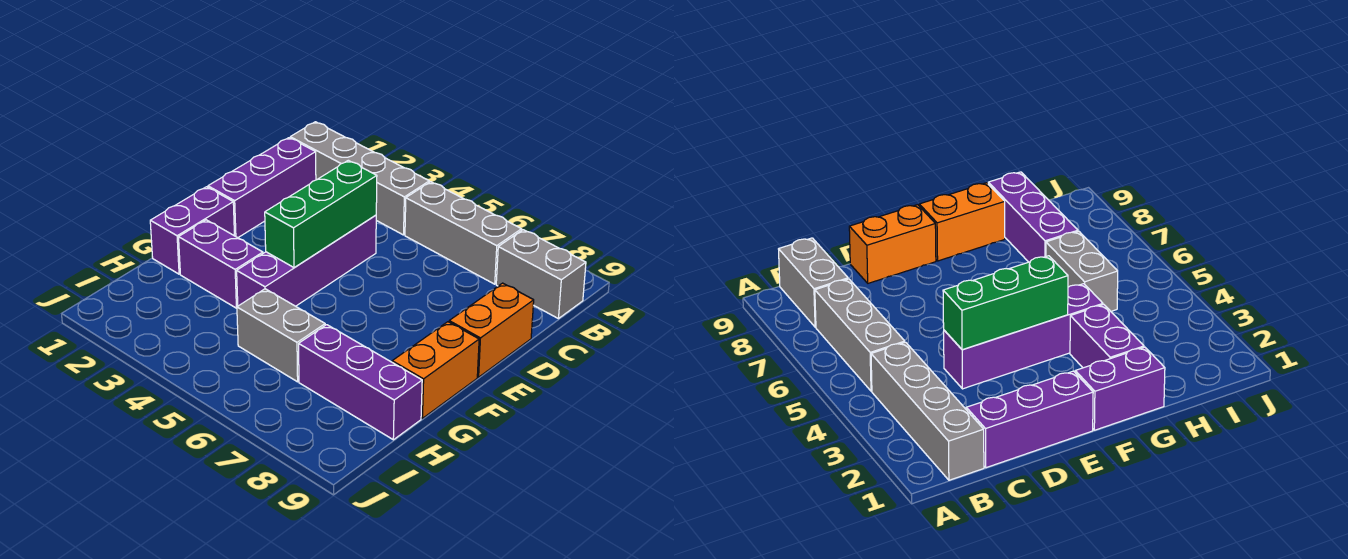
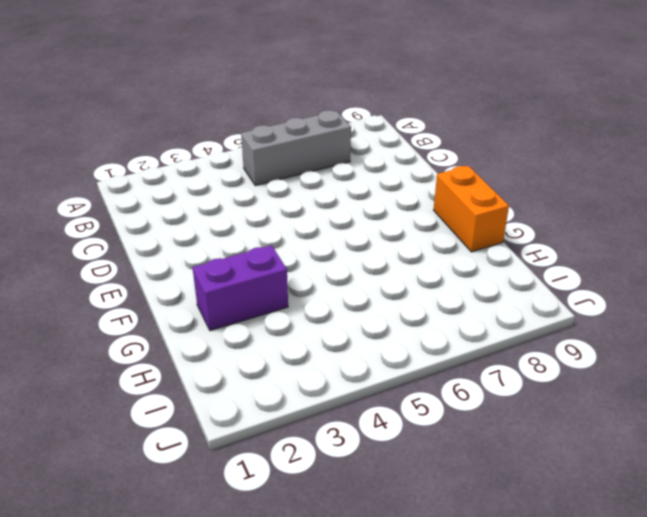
none -> grey brick B1:B4 level 1
none -> grey brick B8:B9 level 1
none -> purple brick C1:E1 level 1

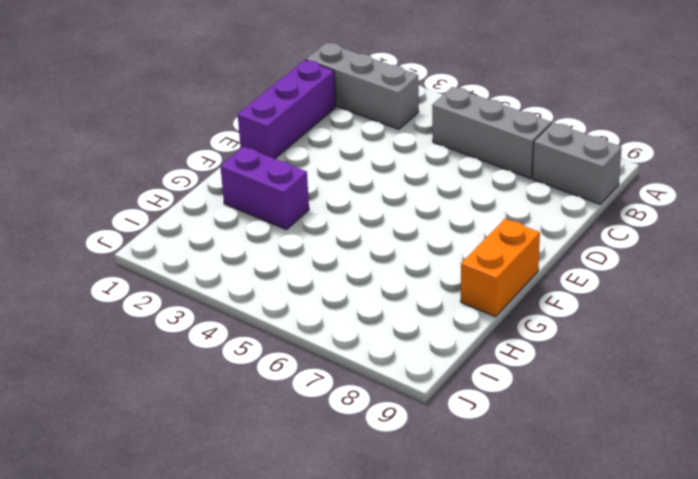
grey brick B1:B3 level 1 -> grey brick B1:B4 level 1
none -> purple brick D4:G4 level 1
none -> orange brick D9:E9 level 1
none -> purple brick F1:G1 level 1

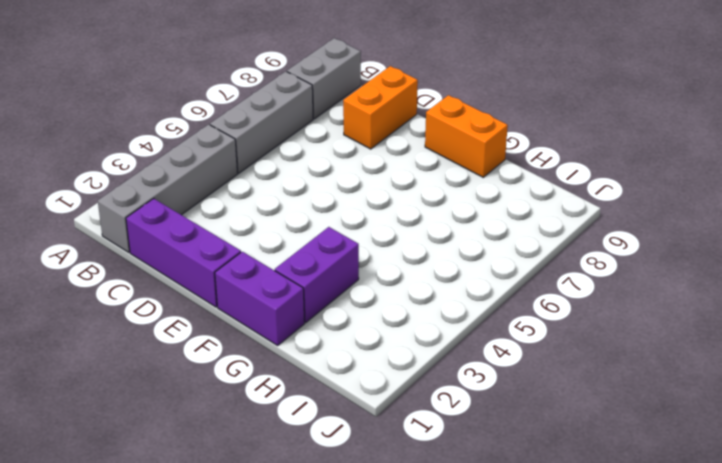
orange brick D8:D9 level 1 -> orange brick D9:E9 level 1
none -> purple brick D4:G4 level 1
none -> grey brick H5:H6 level 1
none -> purple brick H7:H9 level 1

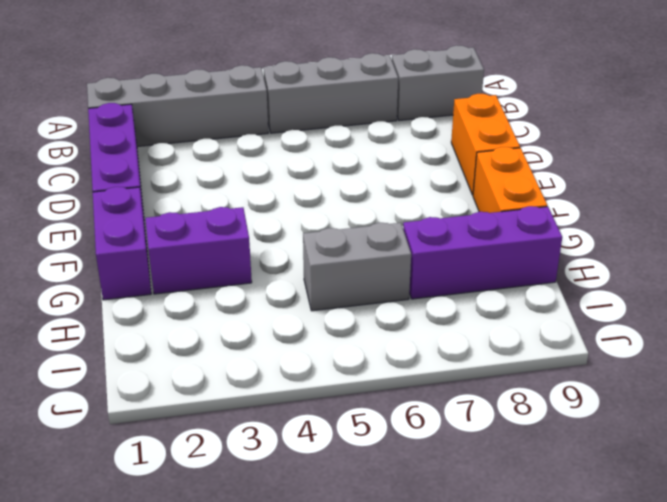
none -> purple brick D4:G4 level 1
none -> green brick D4:F4 level 2

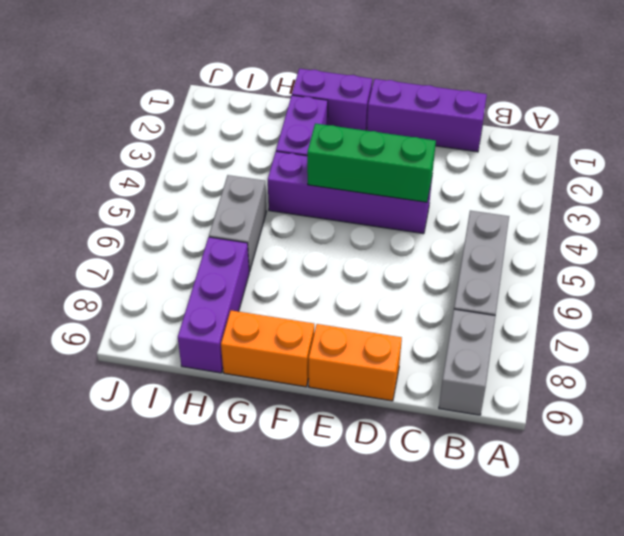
none -> grey brick B1:B4 level 1

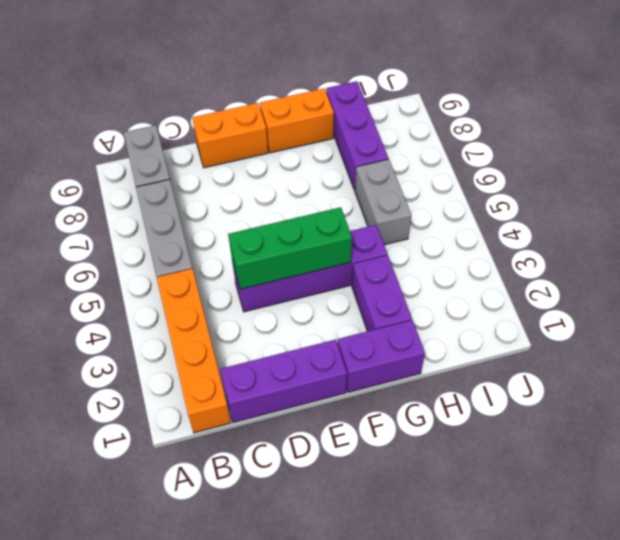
orange brick B1:B4 level 1 -> grey brick B1:B4 level 1

